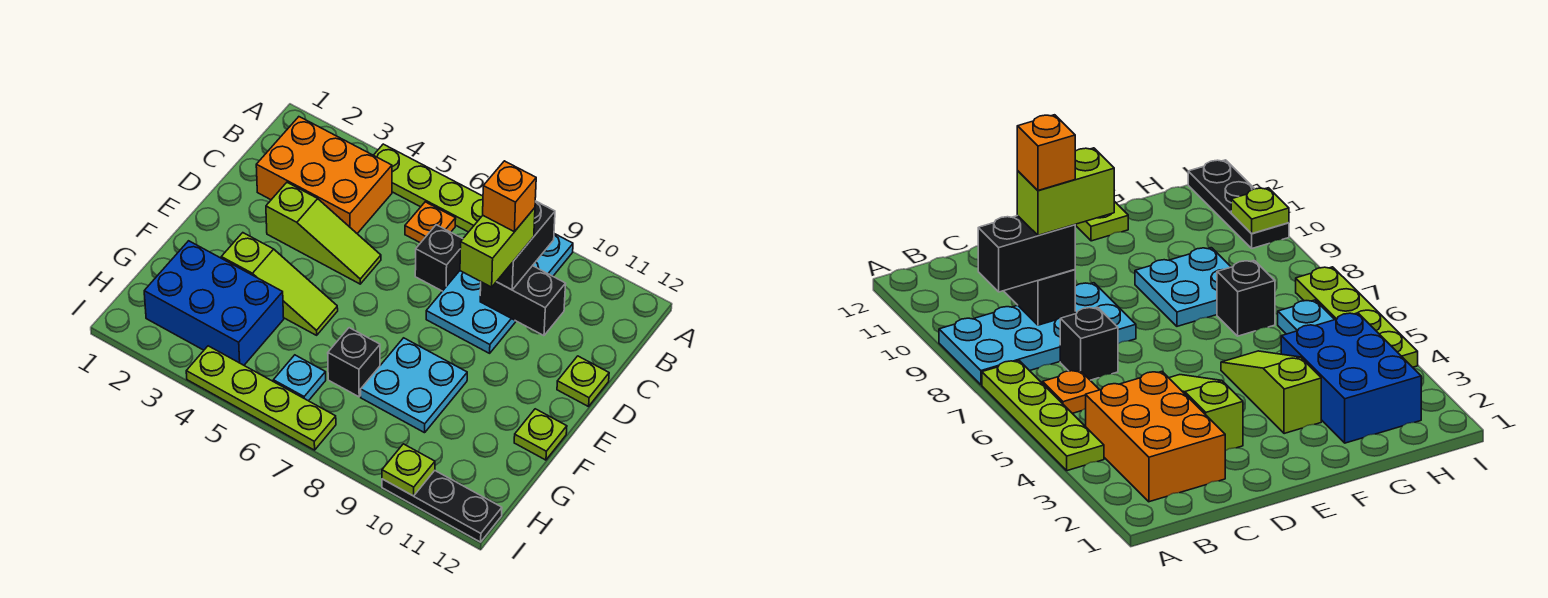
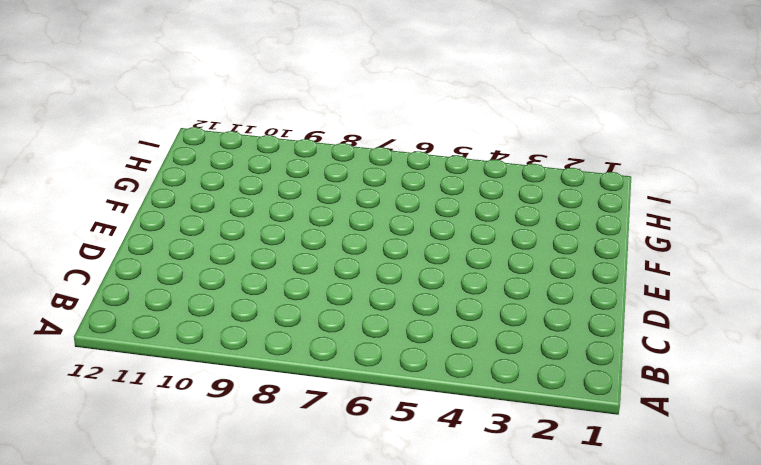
none -> lime plate A4:A7 level 1
none -> cyan plate A8:D9 level 1
none -> orange brick B2:C4 level 1

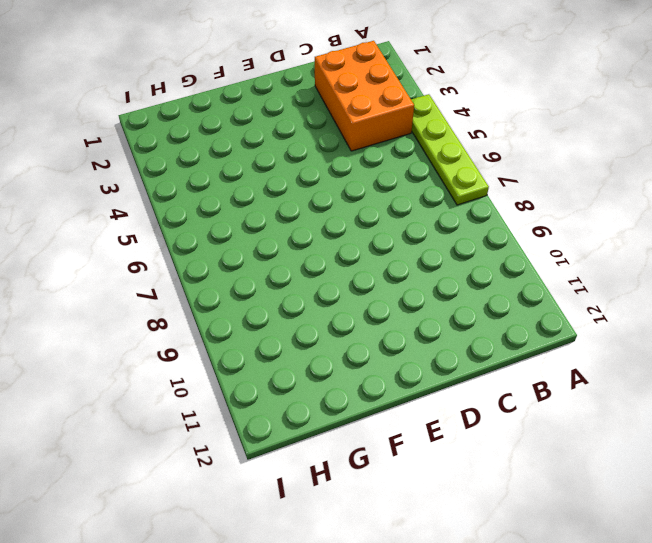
none -> cyan plate A8:D9 level 1
none -> orange plate B6 level 1
none -> black brick C7 level 1

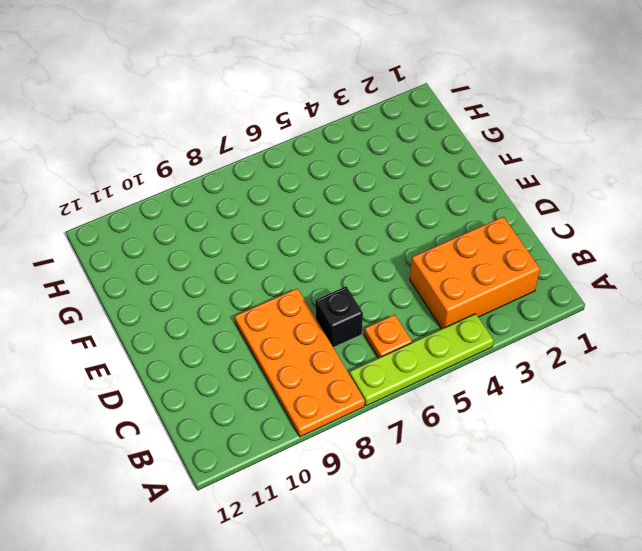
orange plate A8:D9 level 1 -> cyan plate A8:D9 level 1
none -> lime slope D3:D5 level 1 top 3
none -> lime plate D12 level 1
none -> lime slope F3:F5 level 1 top 3

